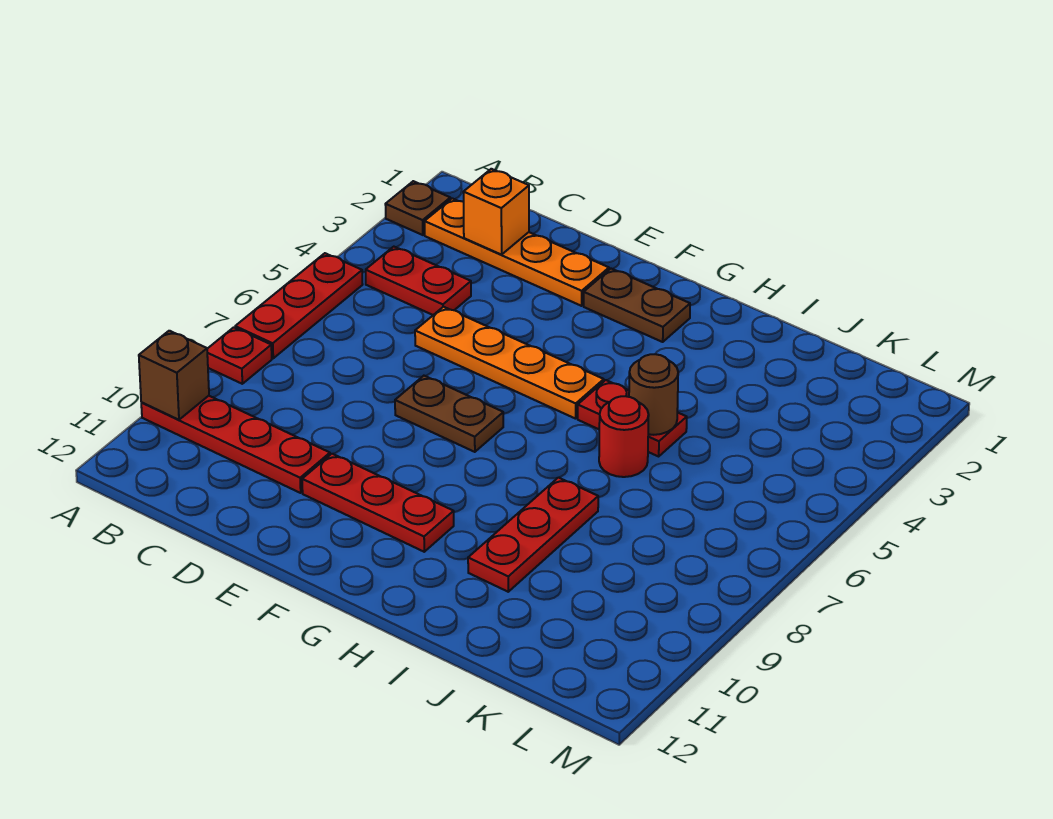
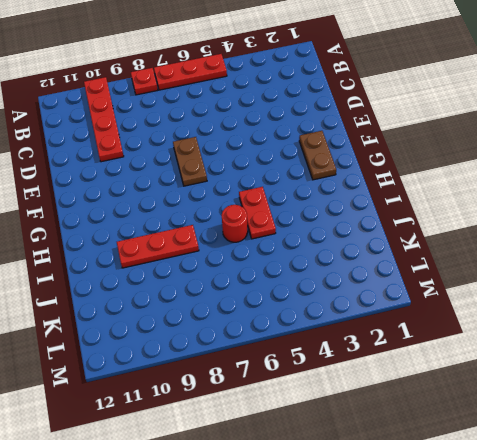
none -> brown plate A2 level 1
none -> orange plate B2:E2 level 1
none -> red plate B4:C4 level 1

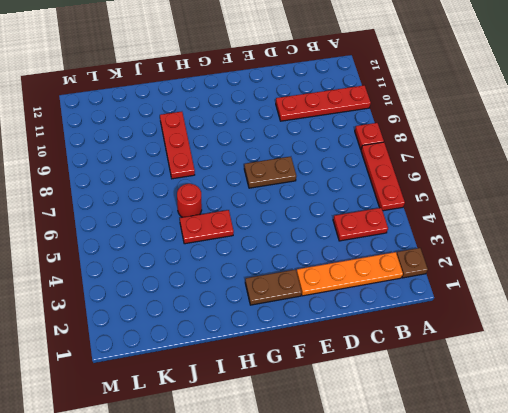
none -> orange plate D5:G5 level 1
none -> red plate E10:G10 level 1
none -> brown brick A10 level 2

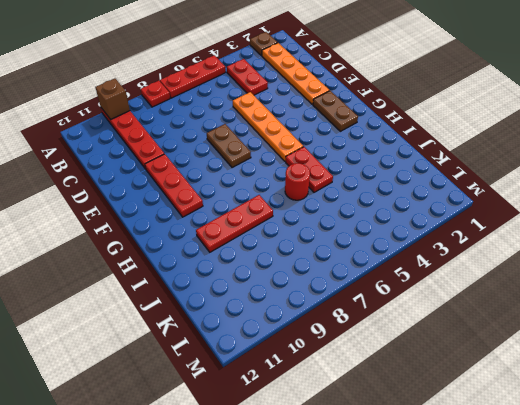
none -> orange brick C2 level 2
none -> brown round brick I5 level 2

